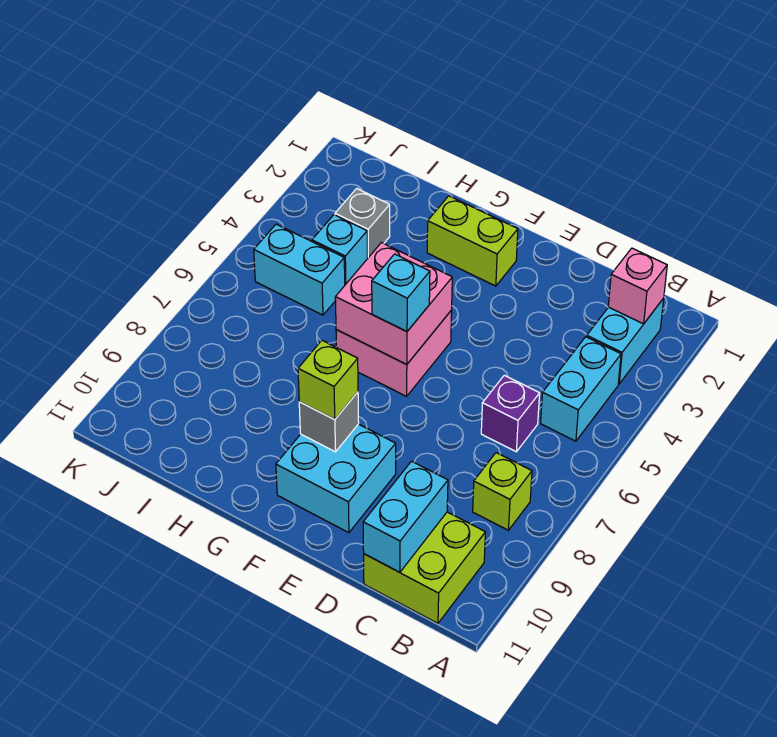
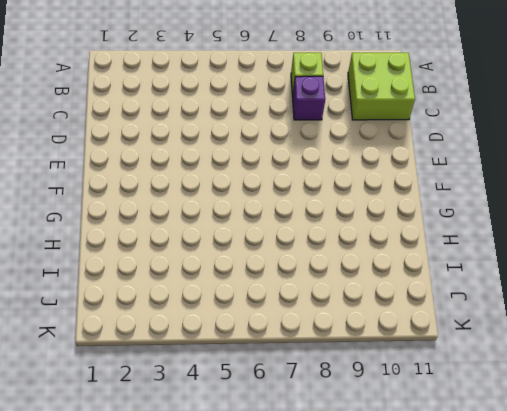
purple brick C8 level 1 -> purple brick C6 level 1
none -> cyan brick B2:B3 level 1
none -> cyan brick B4:B5 level 1
none -> cyan brick E9:F10 level 1

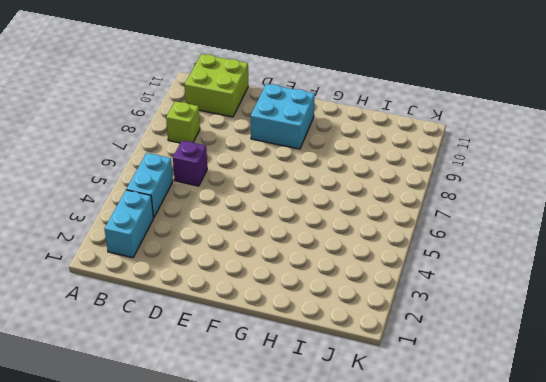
none -> lime brick F2:G2 level 1
none -> pink brick F5:G6 level 1
none -> grey brick I3 level 1

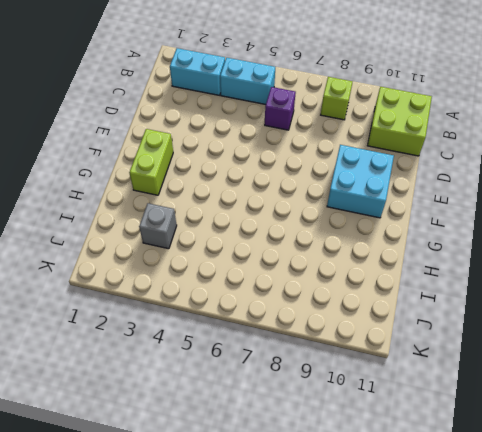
none -> pink brick F5:G6 level 1
none -> cyan brick I4 level 1
none -> cyan brick I5:J5 level 1

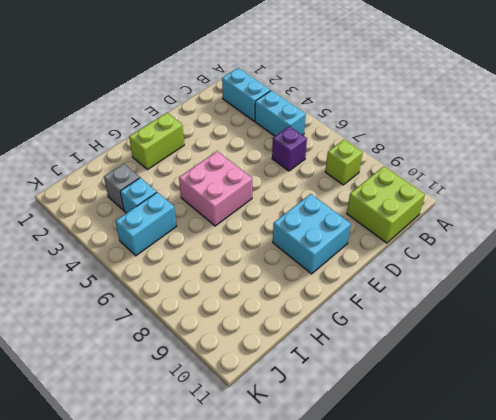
none -> pink brick B2 level 2
none -> cyan brick C10:C11 level 2
none -> pink brick F5:G6 level 2

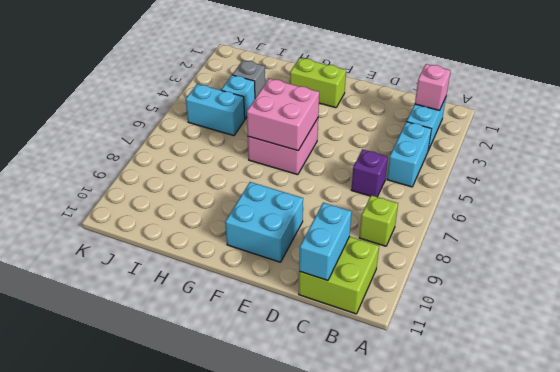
none -> grey brick F9 level 2
none -> cyan brick F6 level 3
none -> lime brick F9 level 3

